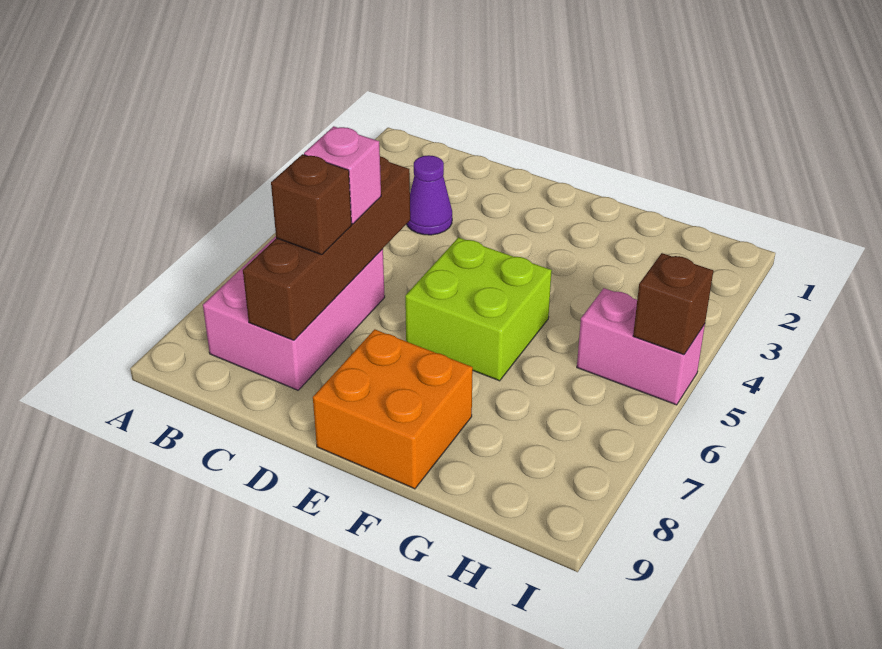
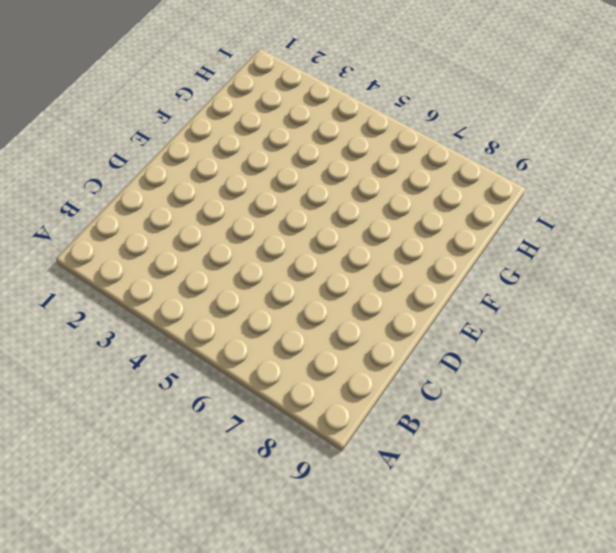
none -> pink brick B6:C8 level 1
none -> purple cone C3 level 1

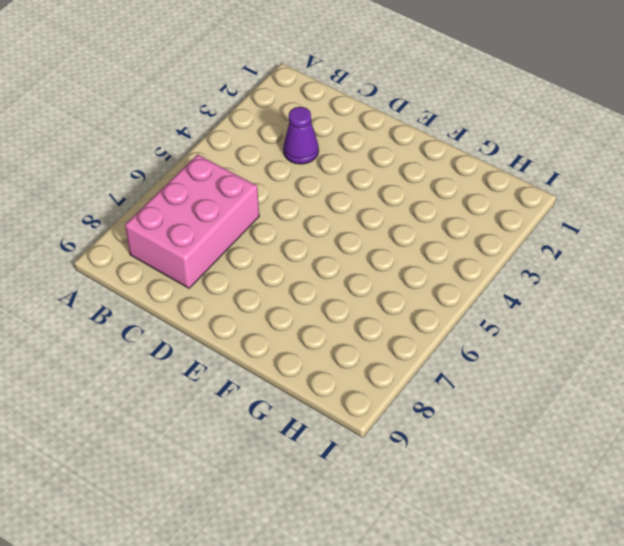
none -> lime brick E5:F6 level 1
none -> orange brick E8:F9 level 1

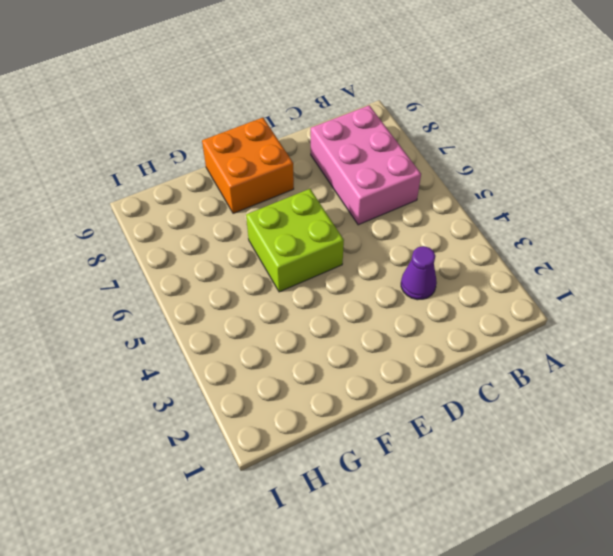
none -> pink brick H5:I5 level 1
none -> brown brick C5:C8 level 2

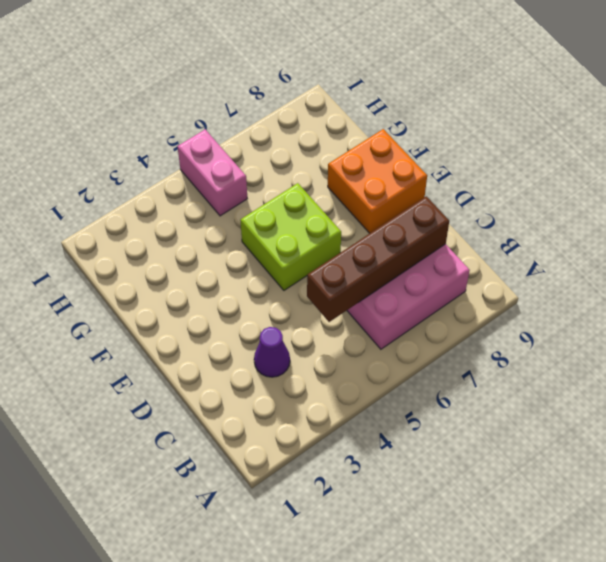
none -> brown brick I5 level 2
none -> pink brick C6 level 3

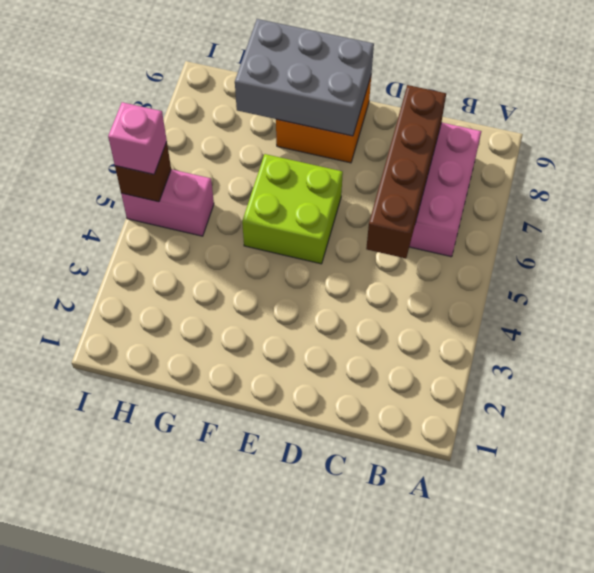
grey brick E8:G9 level 2 -> none
pink brick I5 level 3 -> pink brick C6 level 3
none -> purple cone C3 level 1
none -> brown brick C7 level 3

